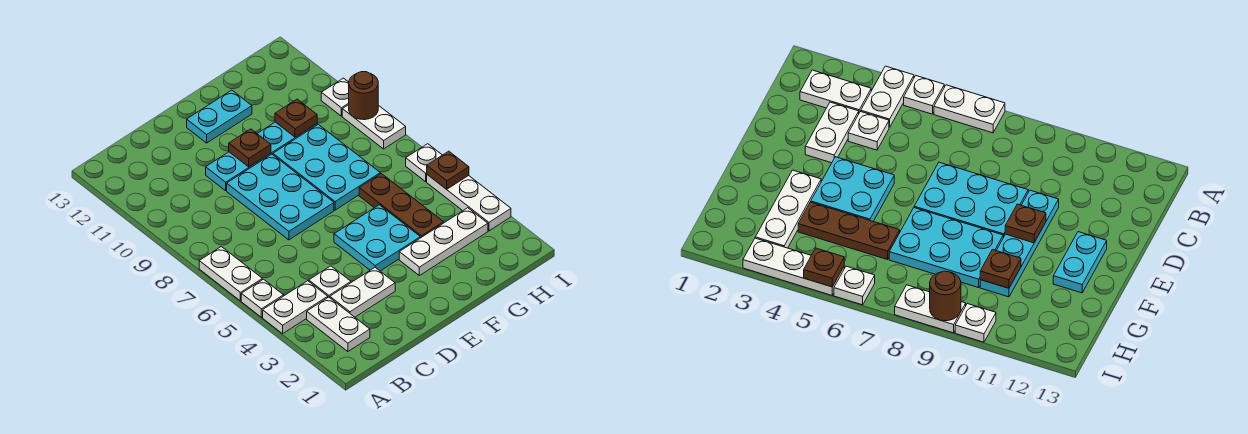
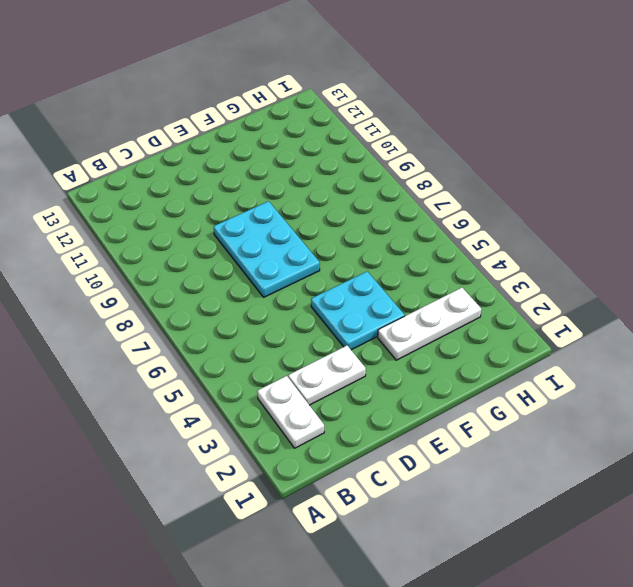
none -> white plate A4:B4 level 1
none -> white plate A5 level 1
none -> white plate A6:A7 level 1

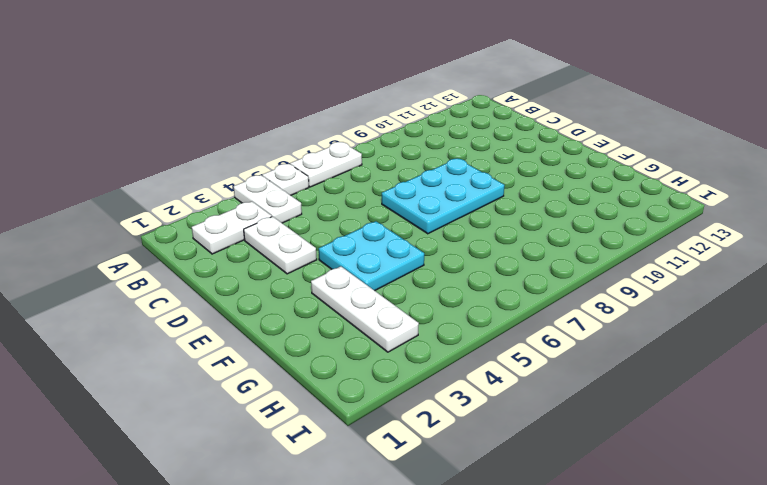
none -> white plate C4 level 1
none -> cyan plate D10:G10 level 1
none -> cyan plate E12:F12 level 1

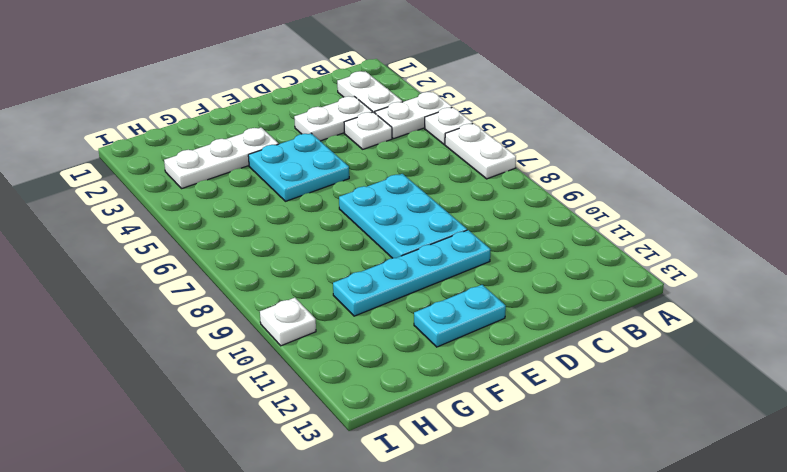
none -> cyan plate F7:G9 level 1
none -> brown plate G4:G6 level 1
none -> white plate I3:I5 level 1

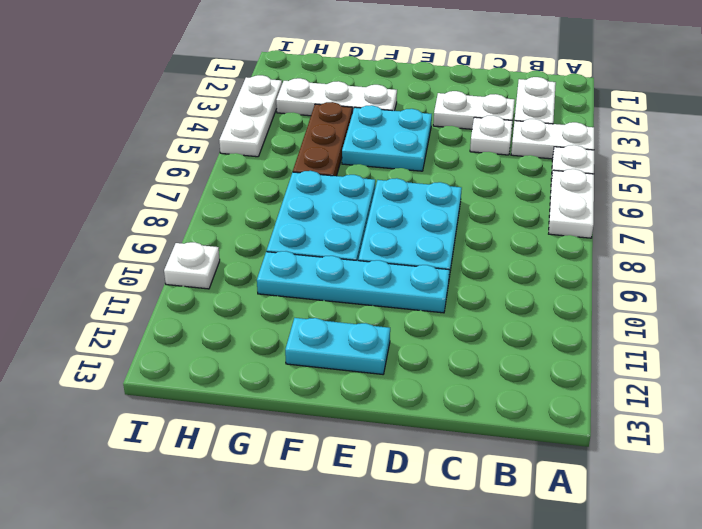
none -> white plate I6 level 1
none -> white plate I8:I9 level 1
none -> brown plate E10 level 2

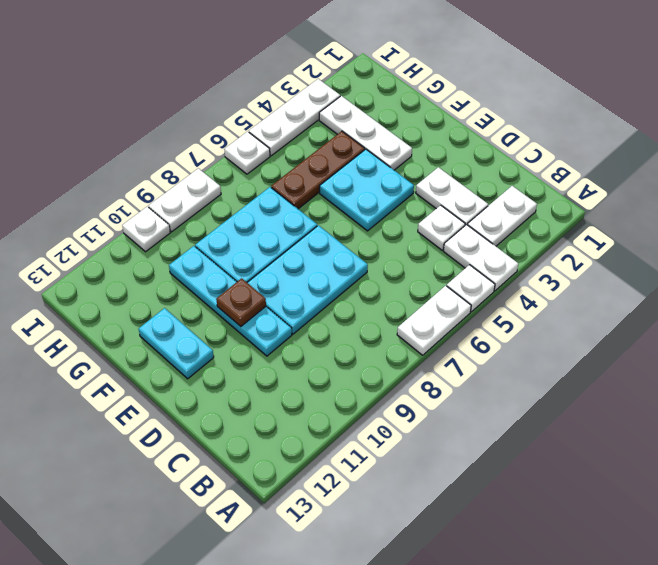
none -> brown plate G10 level 2
none -> brown plate I5 level 2
none -> brown round brick I9 level 2

